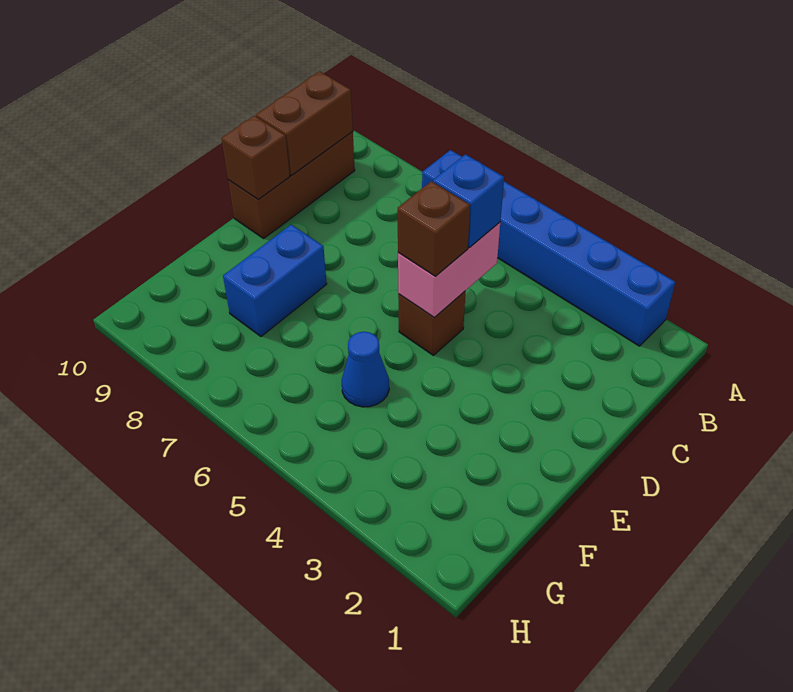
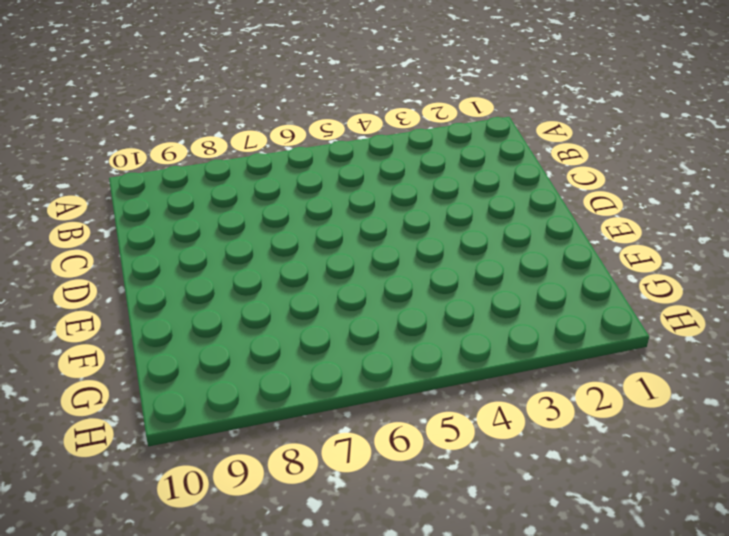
none -> blue brick A2:A7 level 1
none -> brown brick B10:D10 level 1

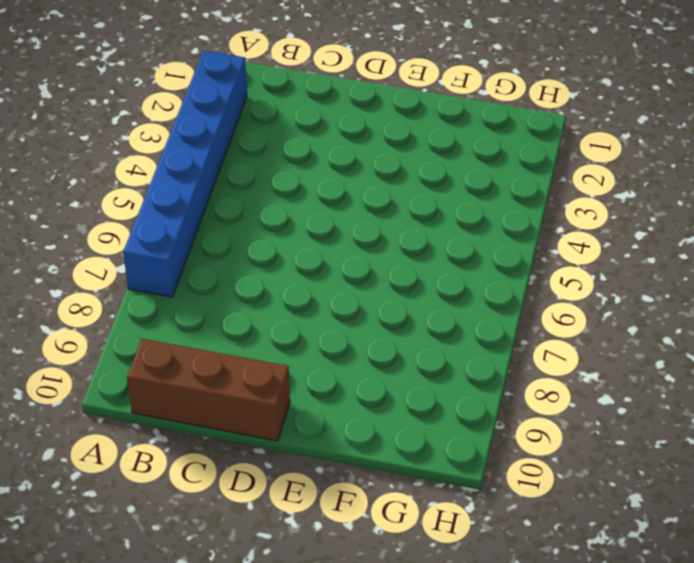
none -> brown brick D5 level 1
none -> blue brick E8:F8 level 1

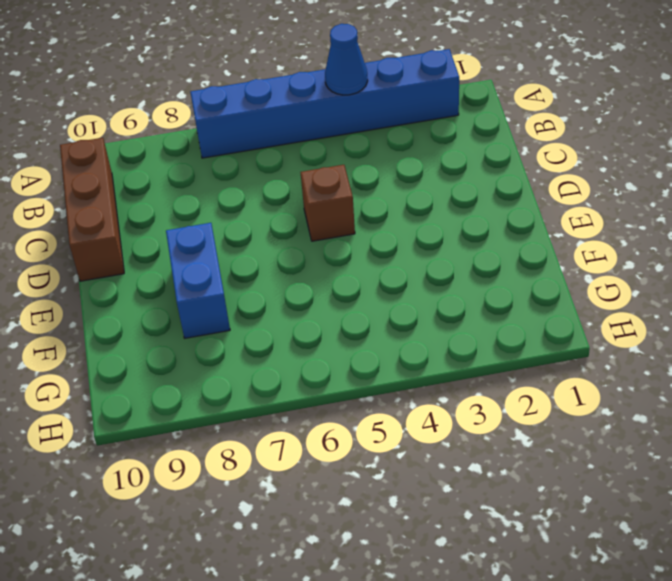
blue cone A4 level 2 -> blue cone F5 level 1
none -> brown brick B10:C10 level 2
none -> pink brick C5:D5 level 2

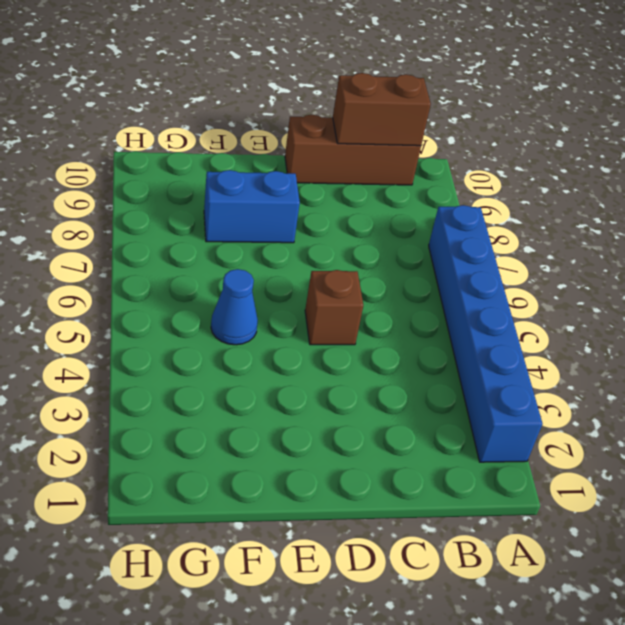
none -> pink brick C5:D5 level 2
none -> brown brick D10 level 2

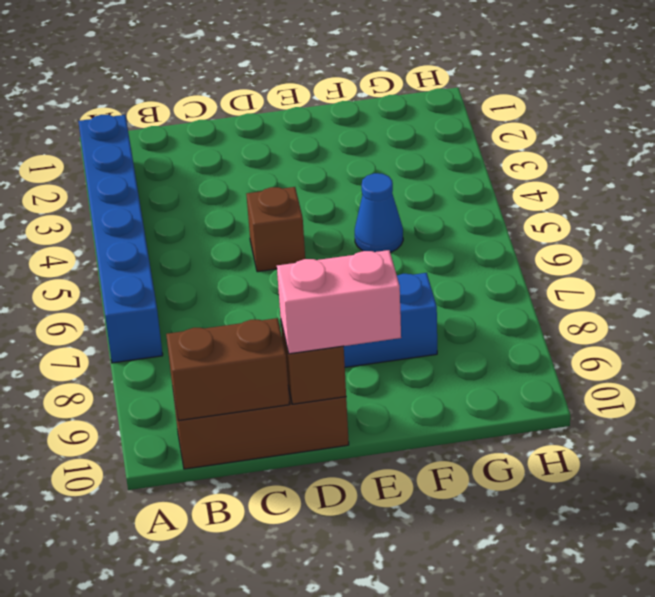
pink brick D10:E10 level 3 -> pink brick C5:D5 level 2
none -> blue brick C5 level 3
none -> brown brick D5 level 3

